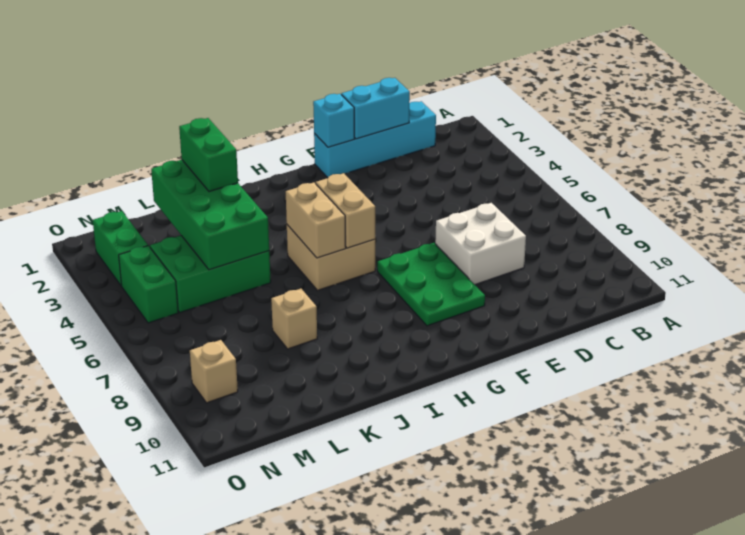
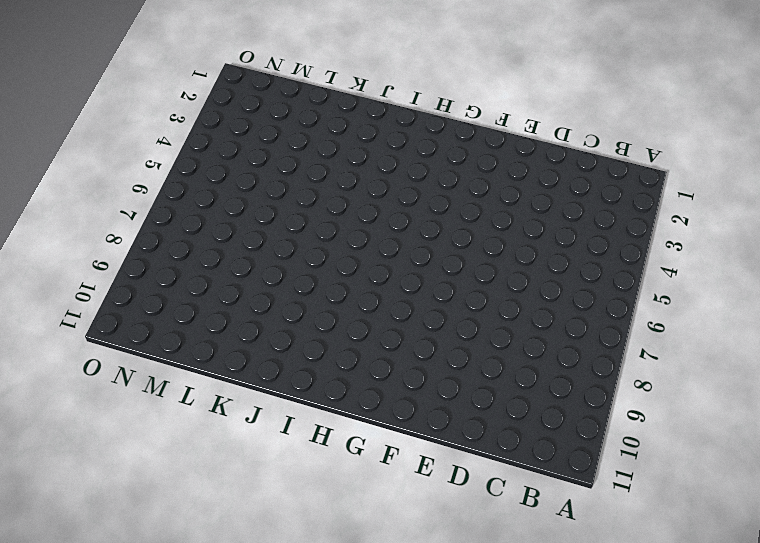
none -> cyan brick C1:F1 level 1
none -> white brick D7:E8 level 1
none -> green plate F7:G9 level 1

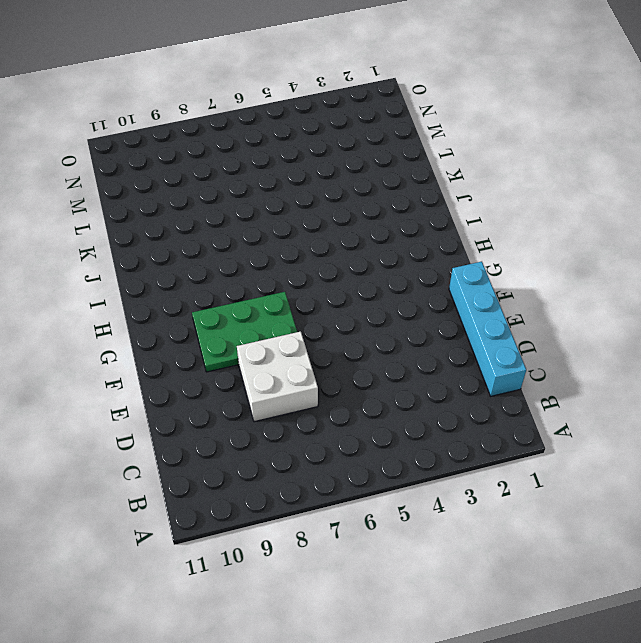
none -> tan brick H5:I6 level 1
none -> green brick K4:M5 level 1
none -> tan brick K8 level 1

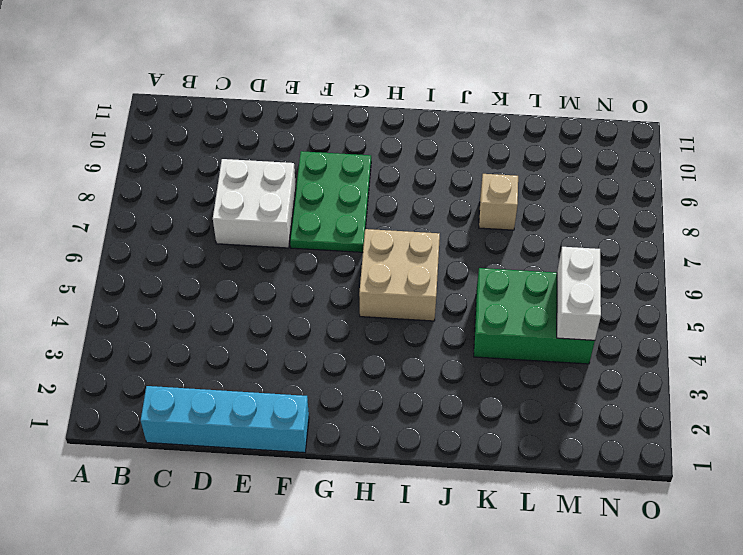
white brick M4:M5 level 2 -> none
none -> green brick N2:N3 level 1
none -> green brick N4:N5 level 1
none -> tan brick N9 level 1

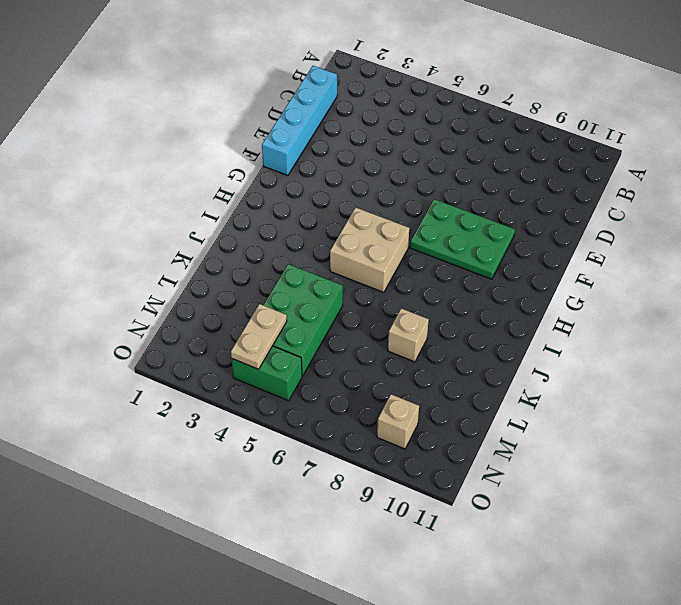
tan plate M4:N4 level 2 -> none
none -> white brick D7:E8 level 1
none -> green brick N2:N3 level 1
none -> cyan brick D1:E1 level 2

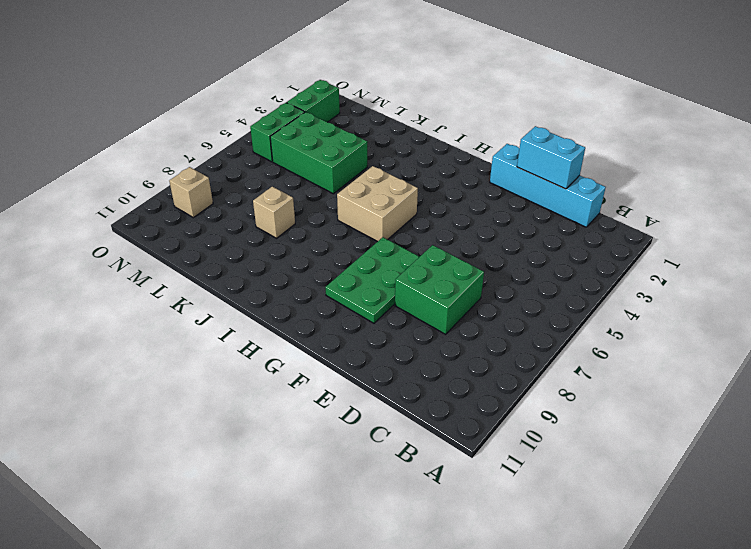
green brick D7:E8 level 1 -> white brick D7:E8 level 1
none -> cyan brick F1 level 2
none -> tan brick H5:H6 level 2
none -> tan brick I5:I6 level 2

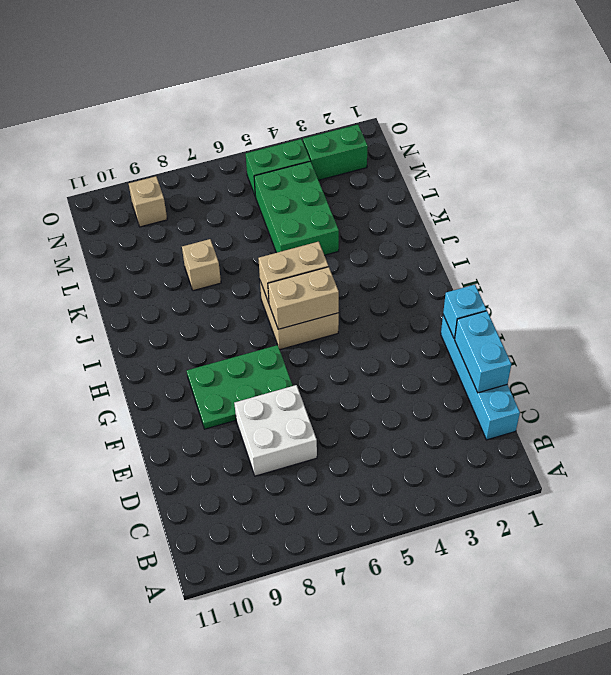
none -> green brick K2:L5 level 2
none -> green brick K2:K3 level 3

